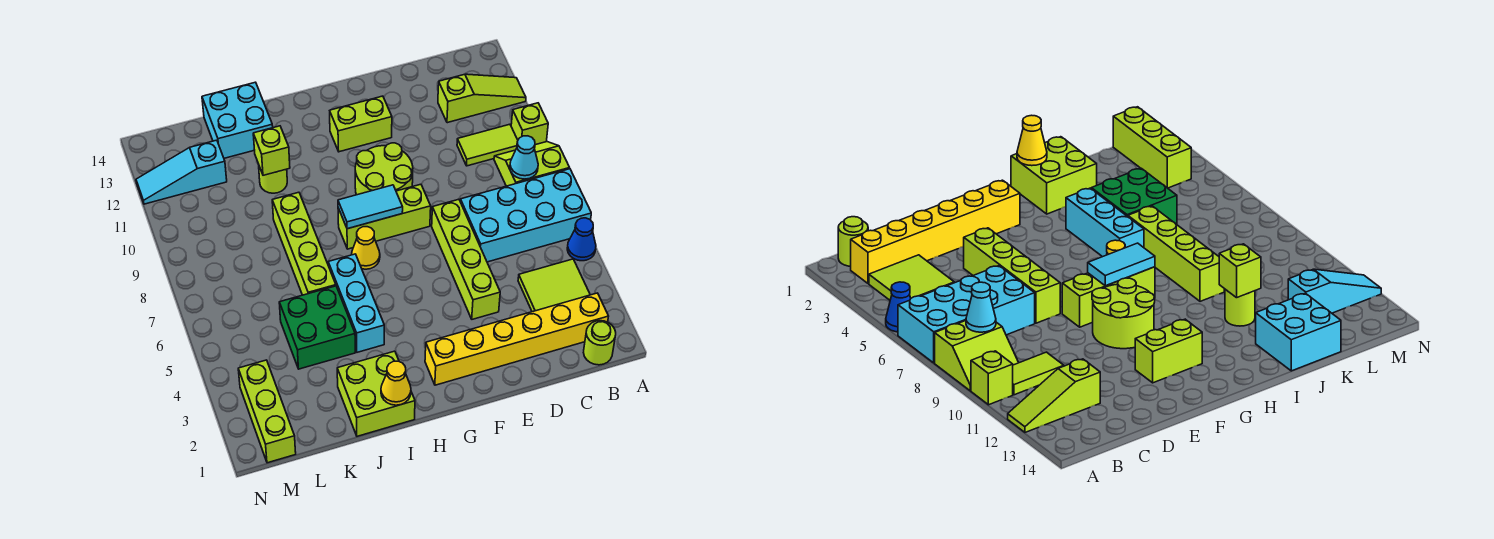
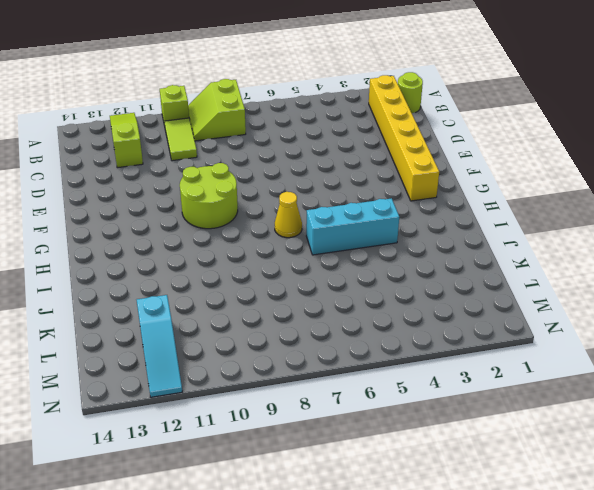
none -> blue cone A5 level 1
none -> cyan brick A6:D7 level 1
none -> lime tile B3:C4 level 1

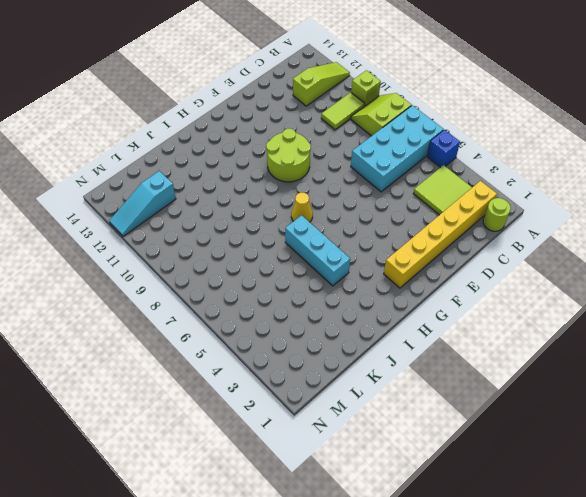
blue brick A5 level 1 -> blue cone A5 level 1
none -> lime brick E4:E7 level 1
none -> lime brick F8:H8 level 1
none -> lime brick F12:G12 level 1

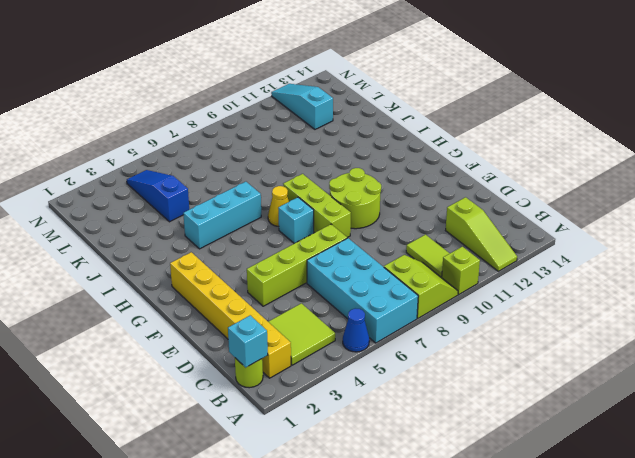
cyan brick B1 level 2 -> none
cyan brick G7 level 1 -> none
blue slope K4:M4 level 1 top K -> green brick J4:K5 level 1
none -> lime brick F12:G12 level 1
none -> lime brick I1:J2 level 1
none -> lime brick J6:J9 level 1

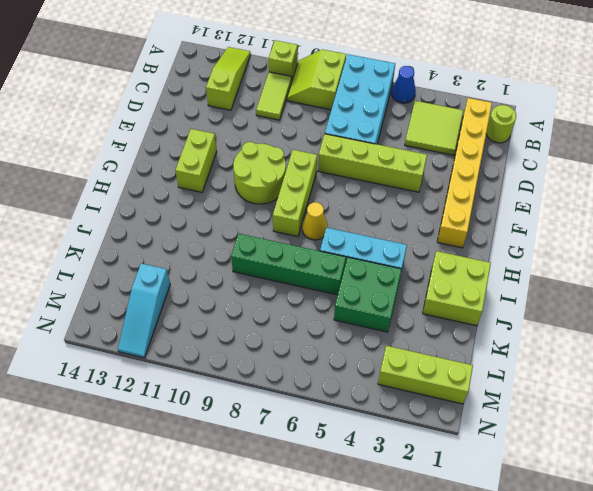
green brick J6:J9 level 1 -> lime brick J6:J9 level 1
none -> lime round brick J11 level 1
none -> cyan brick J13:K14 level 1
none -> cyan cone B8 level 2

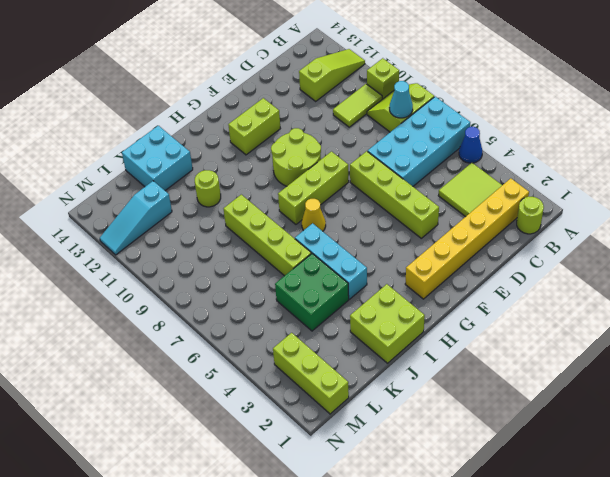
none -> cyan tile G8:H8 level 2
none -> yellow cone I1 level 2
none -> lime brick J11 level 2

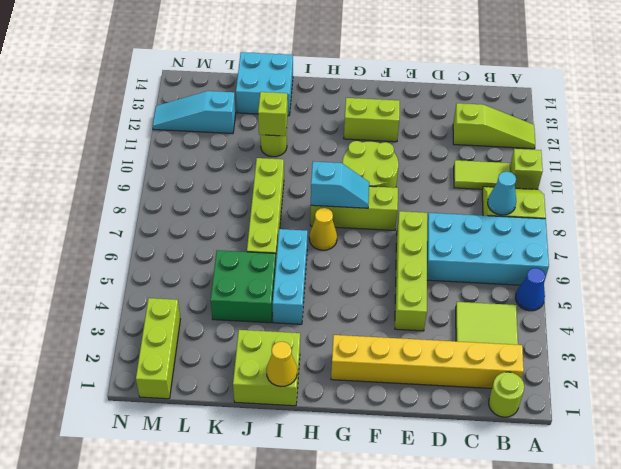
cyan slope G8:H8 level 2 top H -> cyan tile G8:H8 level 2

